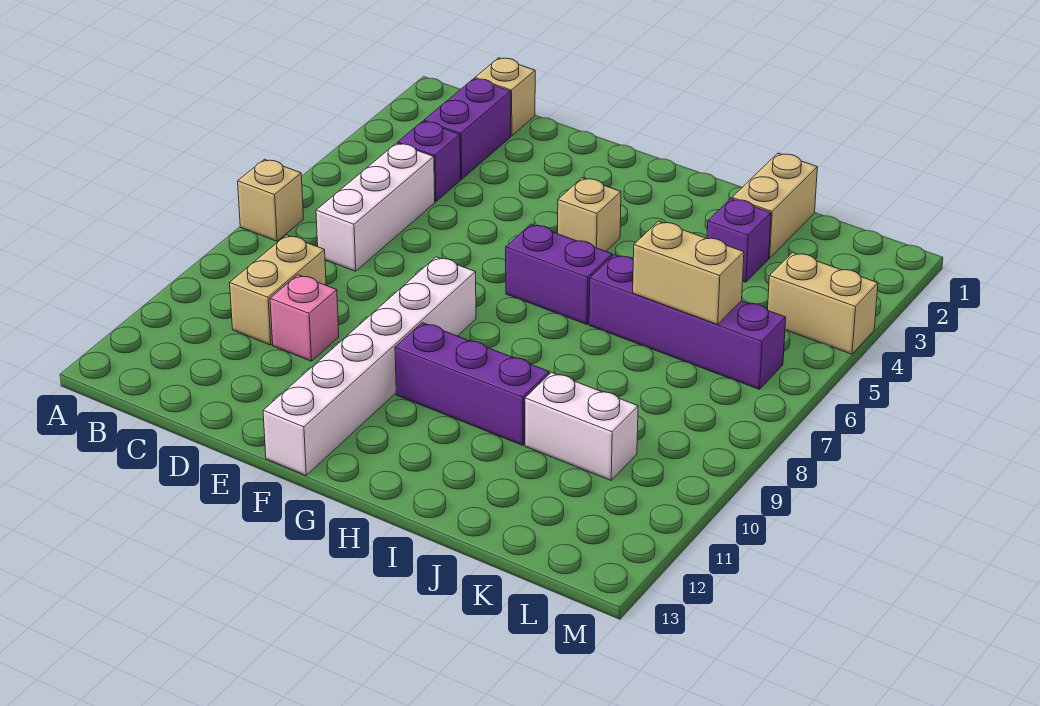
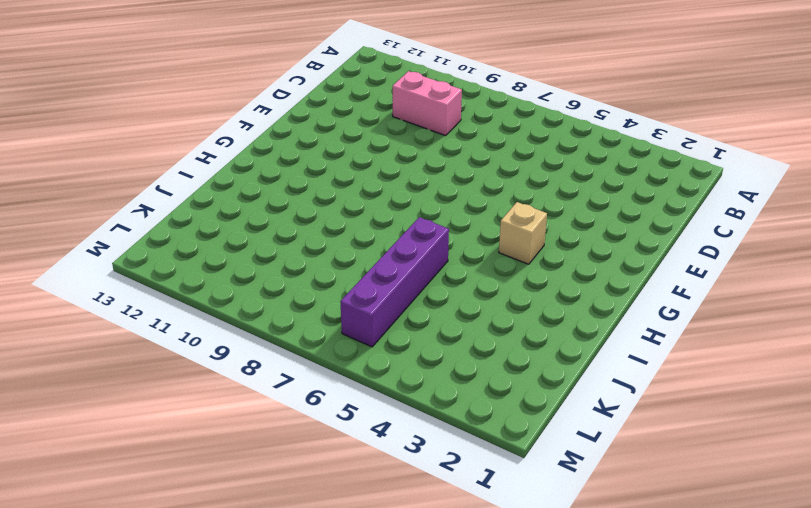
pink brick C9:C10 level 1 -> tan brick C9:C10 level 1
none -> tan brick A7 level 1
none -> tan brick C1 level 1
none -> purple brick C2:C3 level 1

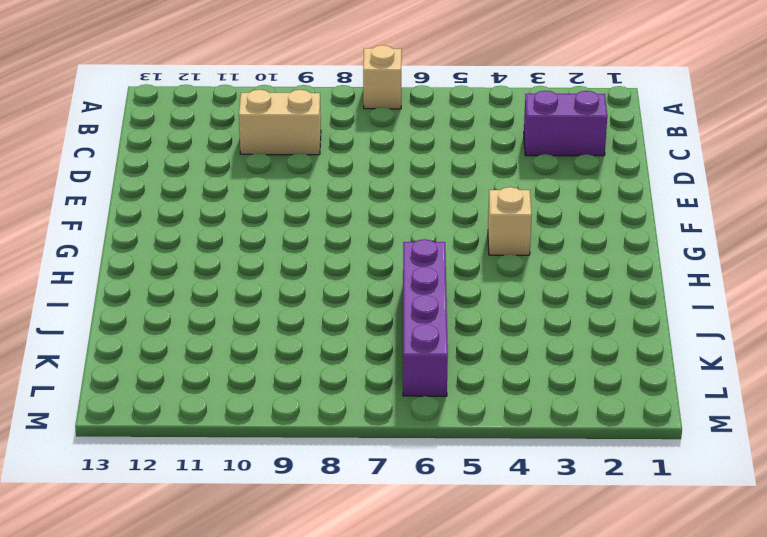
none -> tan brick C1 level 1
none -> purple brick C4 level 1
none -> white brick C5:C7 level 1

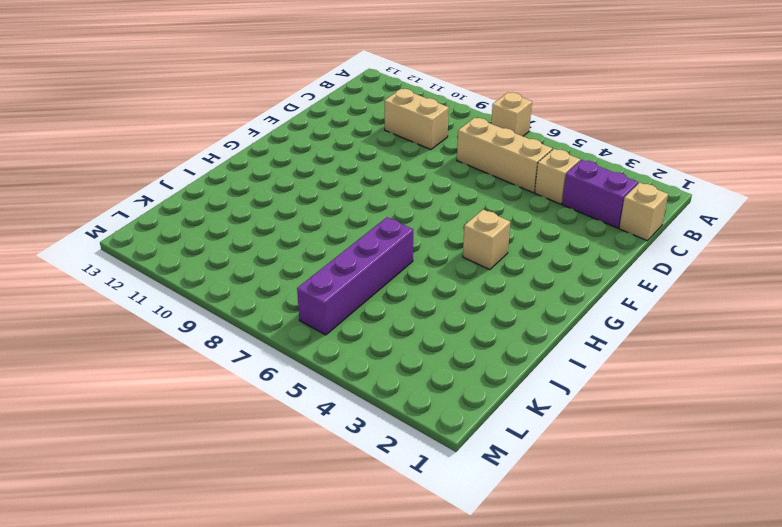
tan brick C4 level 1 -> purple brick C4 level 1
tan brick C5:C7 level 1 -> white brick C5:C7 level 1
none -> pink brick D10 level 1
none -> white brick F8:F13 level 1
none -> purple brick G6:H6 level 1

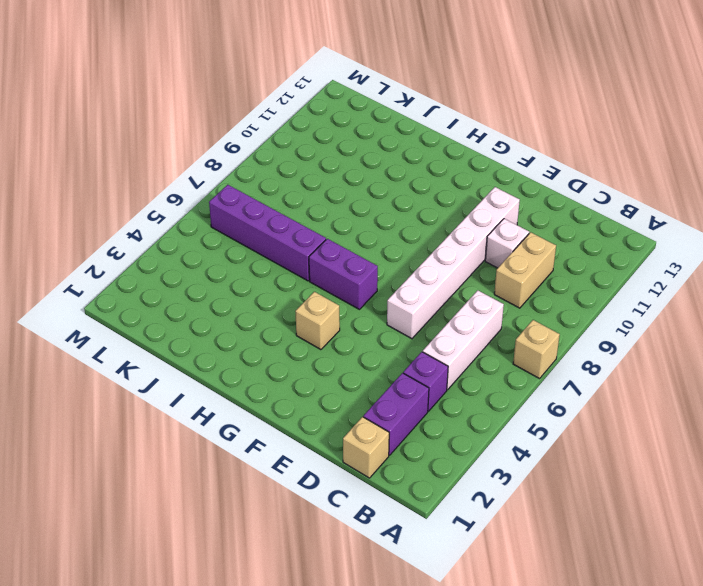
white brick D10 level 1 -> pink brick D10 level 1
white brick E6:E11 level 1 -> white brick F8:F13 level 1
none -> purple brick G10:I10 level 1
none -> tan brick J1:J2 level 1
none -> purple brick J3 level 1

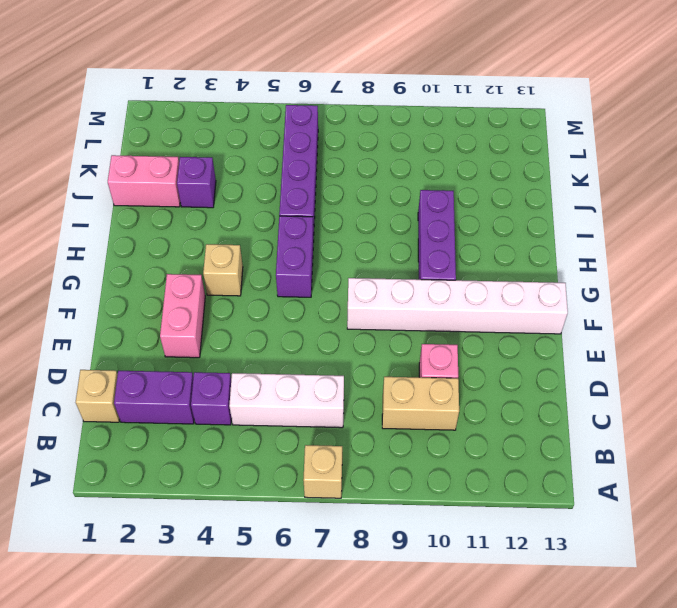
pink brick E3:F3 level 1 -> none
pink brick J1:J2 level 1 -> tan brick J1:J2 level 1
none -> white brick J10:K10 level 1
none -> tan brick L4:M4 level 1
none -> tan brick J6:K6 level 2

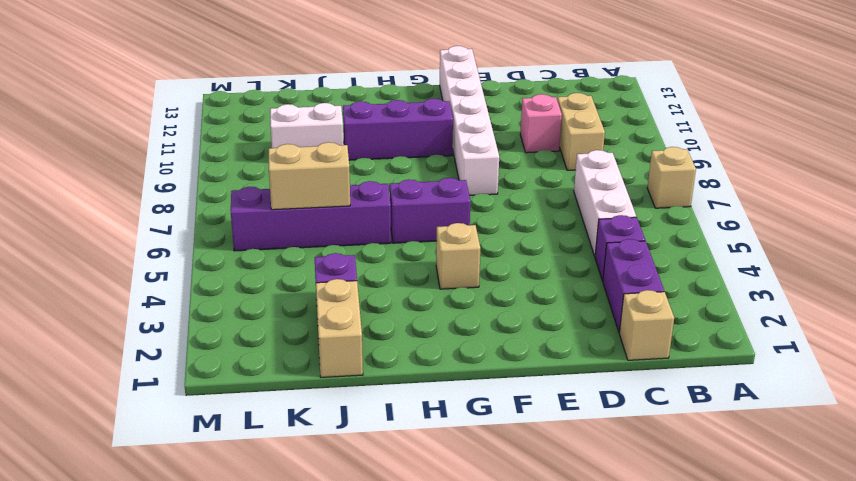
none -> tan brick L4:M4 level 1

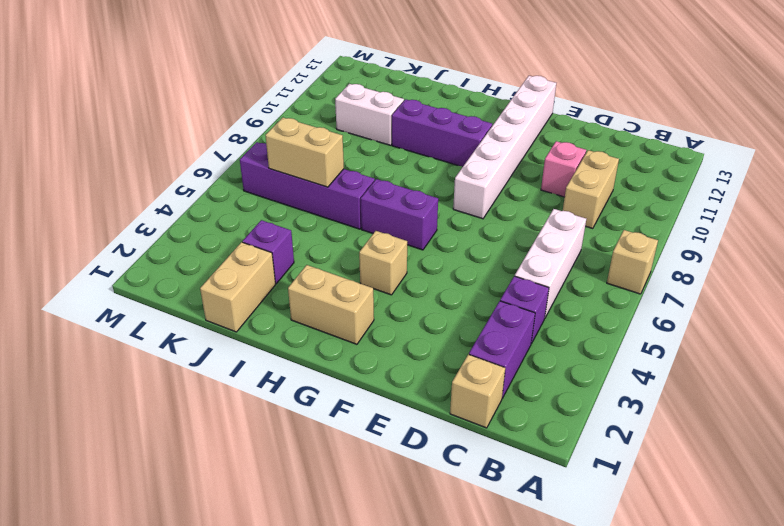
tan brick G2:H2 level 1 -> tan brick L4:M4 level 1

